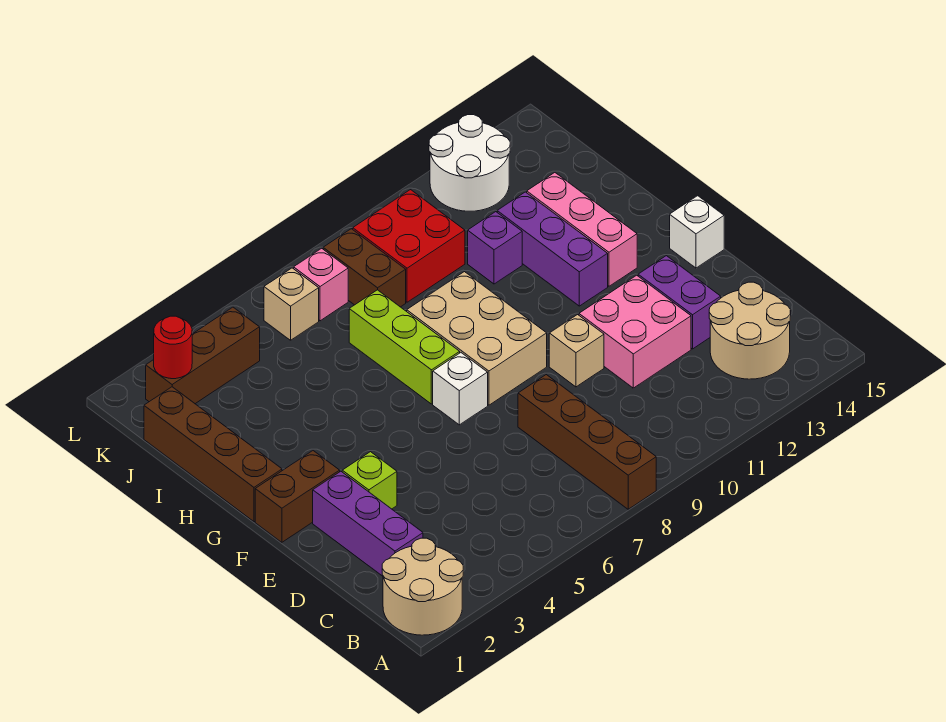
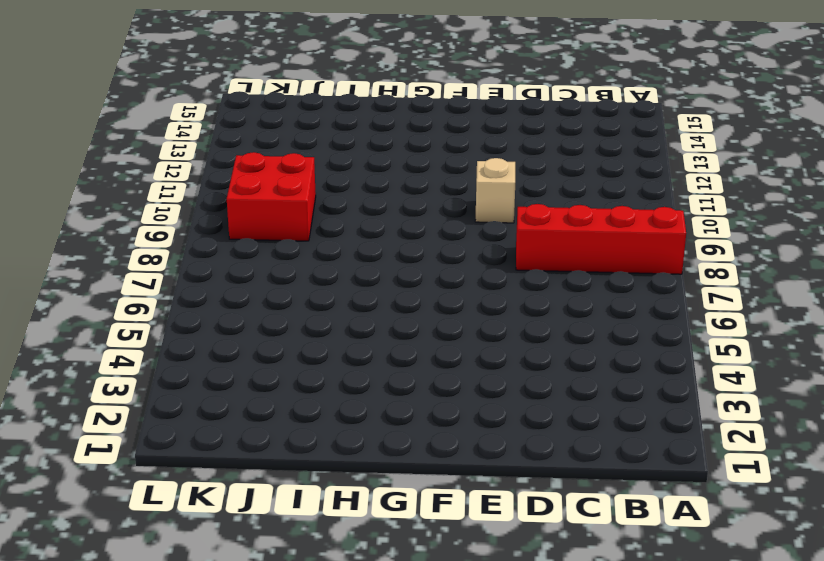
red brick A8:D8 level 1 -> brown brick A8:D8 level 1
none -> tan round brick A1:B2 level 1
none -> tan round brick B13:C14 level 1
none -> purple brick C2:E2 level 1

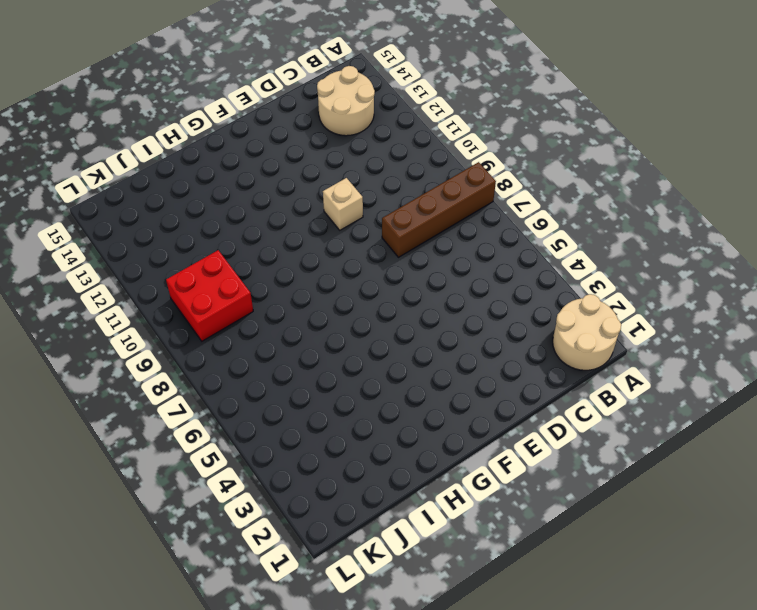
none -> purple brick C2:E2 level 1
none -> pink brick D11:E12 level 1
none -> purple brick D13:E13 level 1

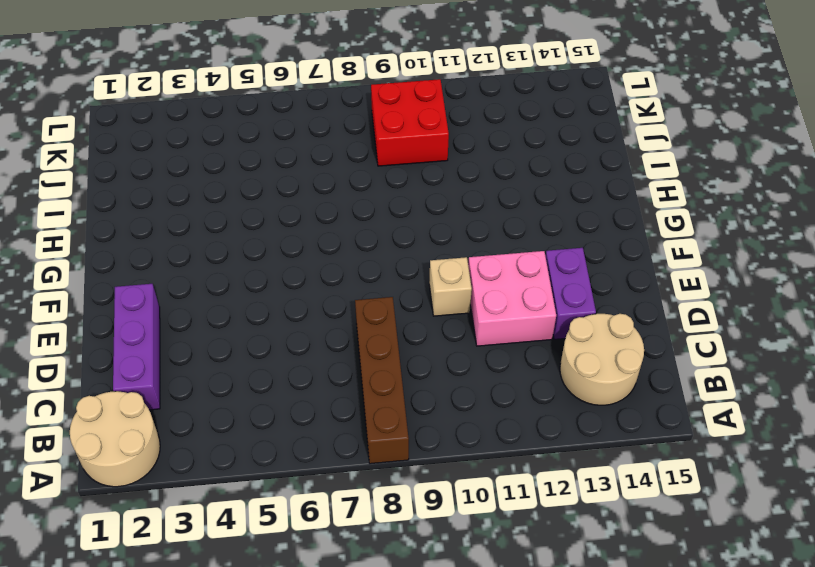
none -> lime brick E3 level 1
none -> brown brick F1:F2 level 1
none -> white brick F7 level 1

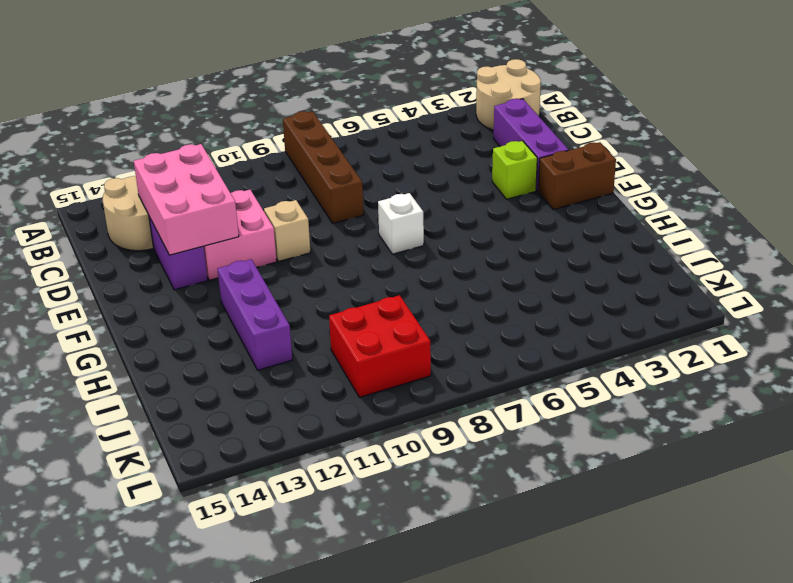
pink brick C12:E13 level 2 -> none
none -> tan brick F8:H9 level 1
none -> white brick F15 level 1
none -> brown brick G1:J1 level 1

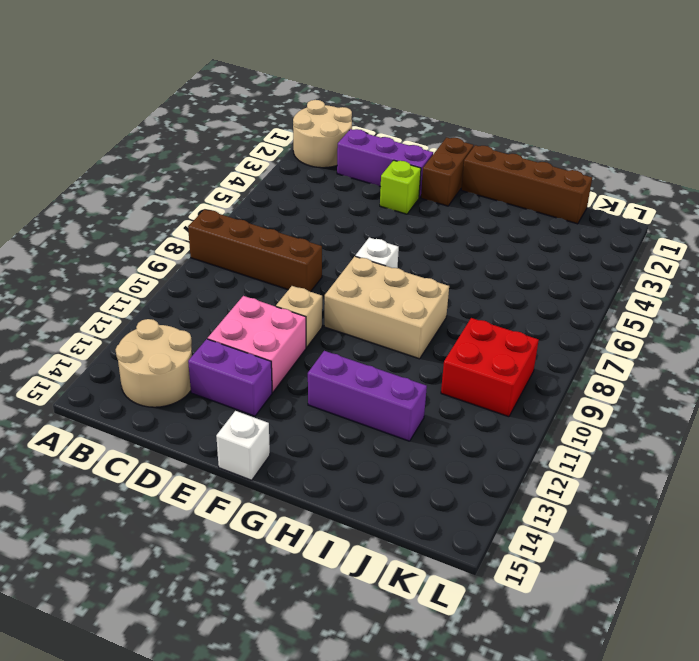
none -> lime brick G7:I7 level 1
none -> pink brick G13:I13 level 1
none -> purple brick I11 level 1

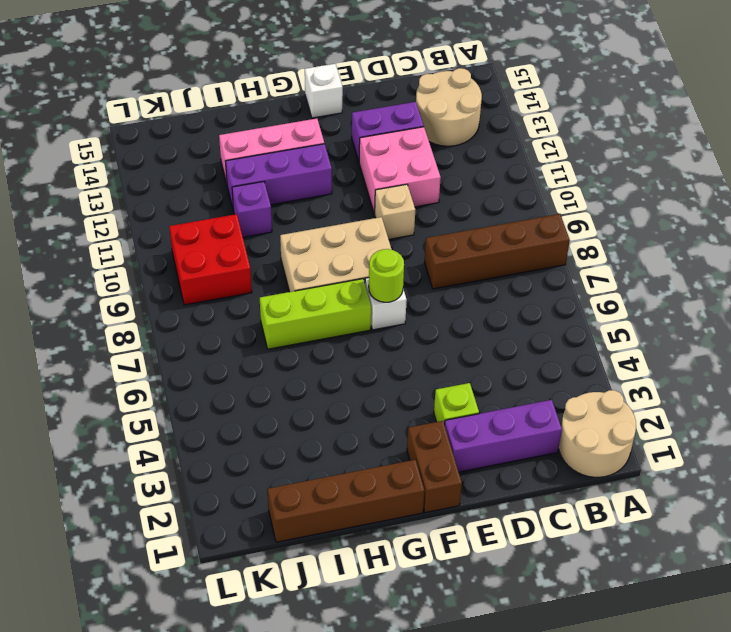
lime round brick F7 level 2 -> none
none -> brown brick J8:K8 level 1
none -> brown brick K2:K4 level 1
none -> tan brick K6 level 1

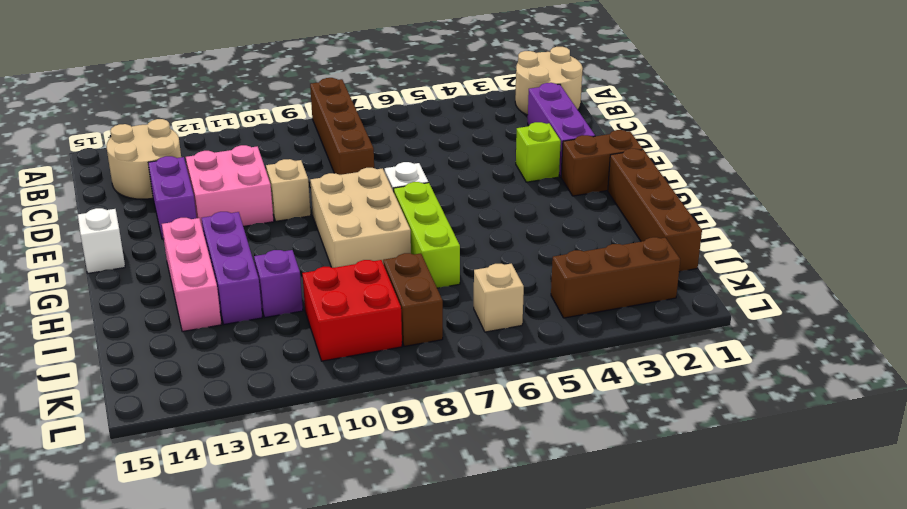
none -> pink brick K7 level 1
none -> white round brick K12:L13 level 1
none -> red round brick K2 level 2

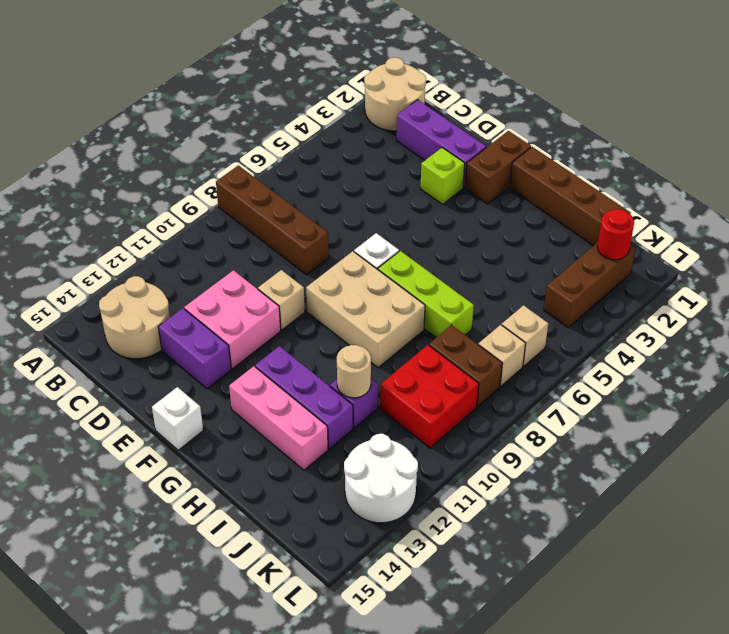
tan round brick I11 level 2 -> none
tan brick K7 level 1 -> pink brick K7 level 1

